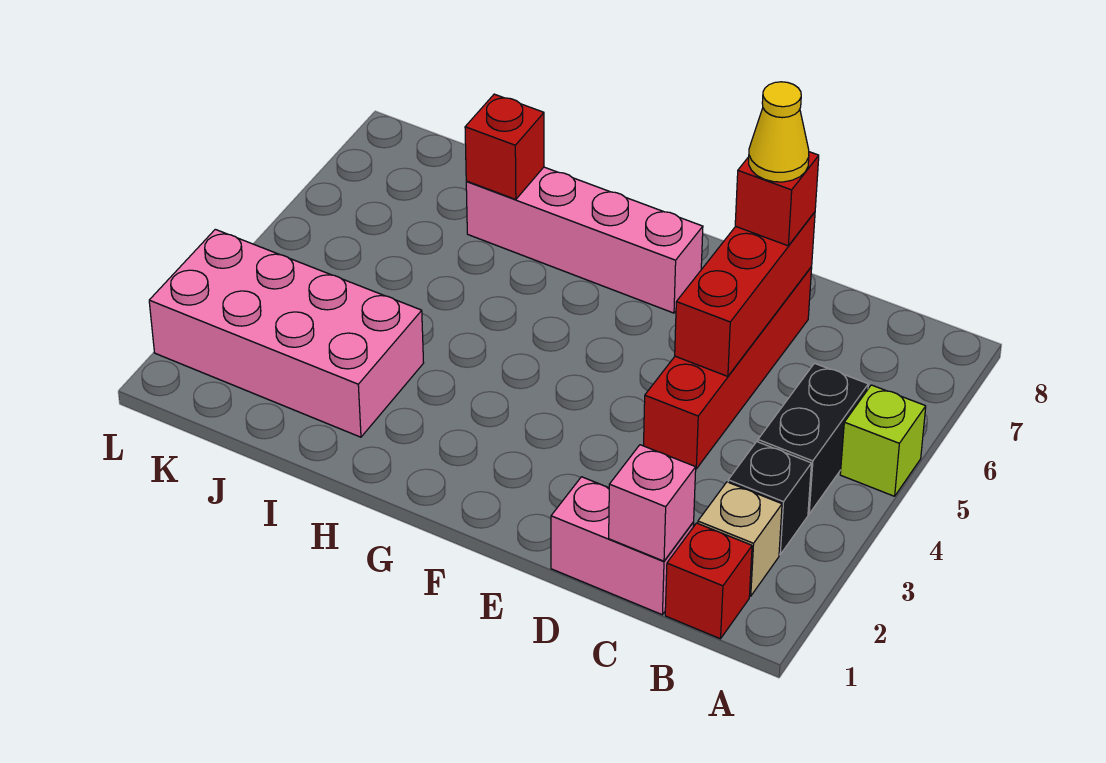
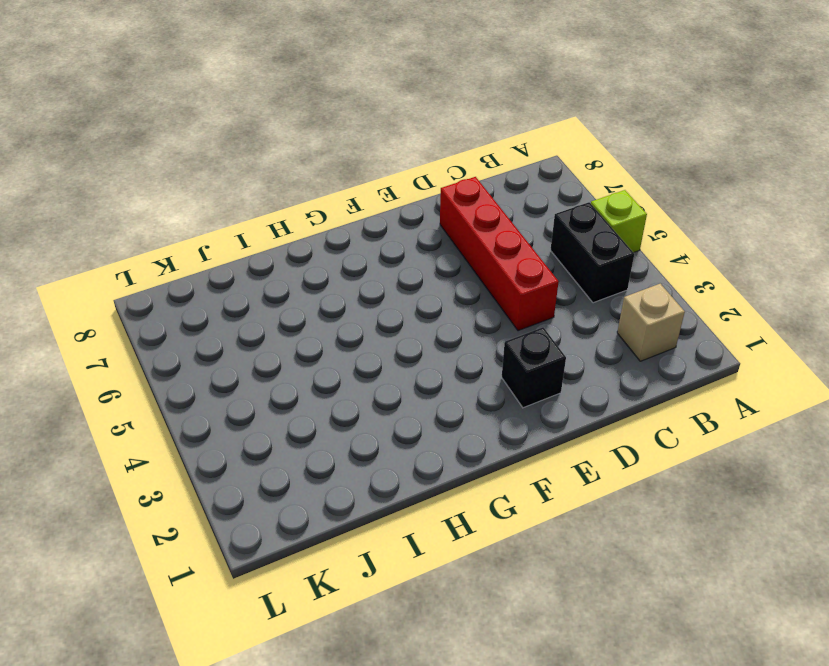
black brick E2 level 1 -> black brick B3 level 1
none -> red brick B1 level 1
none -> pink brick C1:D1 level 1
none -> pink brick F7:I7 level 1

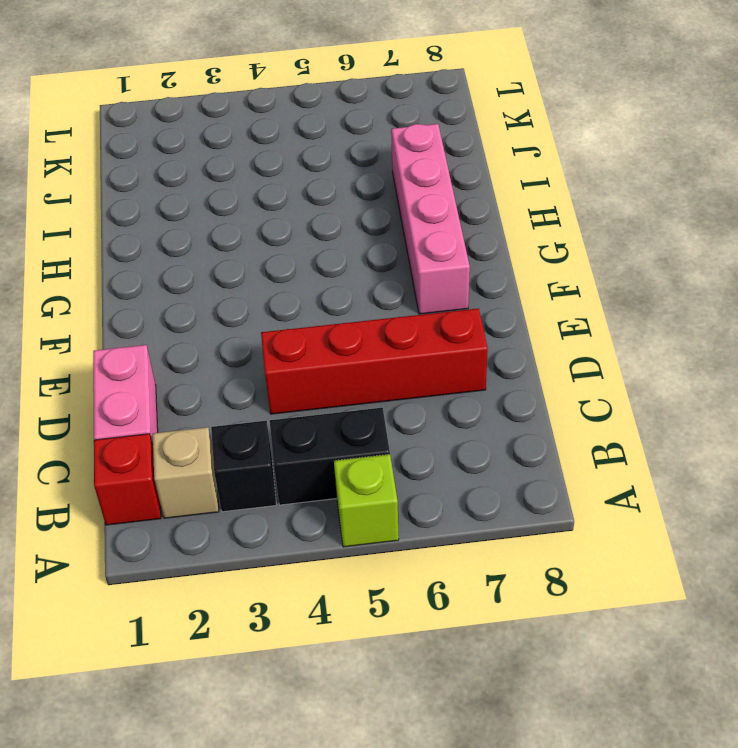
none -> pink brick I2:L3 level 1
none -> pink brick C1 level 2
none -> red brick D5:D7 level 2

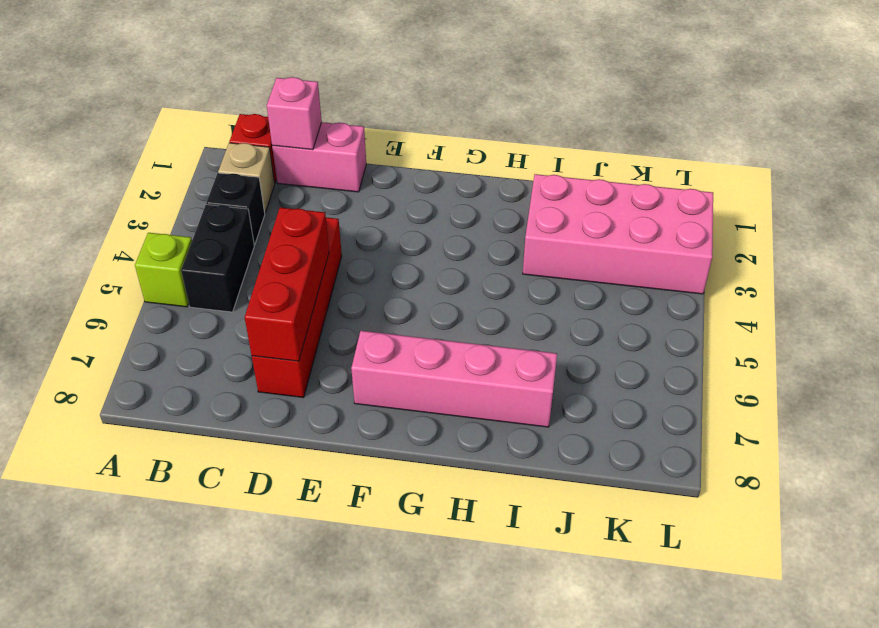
none -> red brick I7 level 2
none -> red brick D7 level 3
none -> yellow cone D7 level 4

